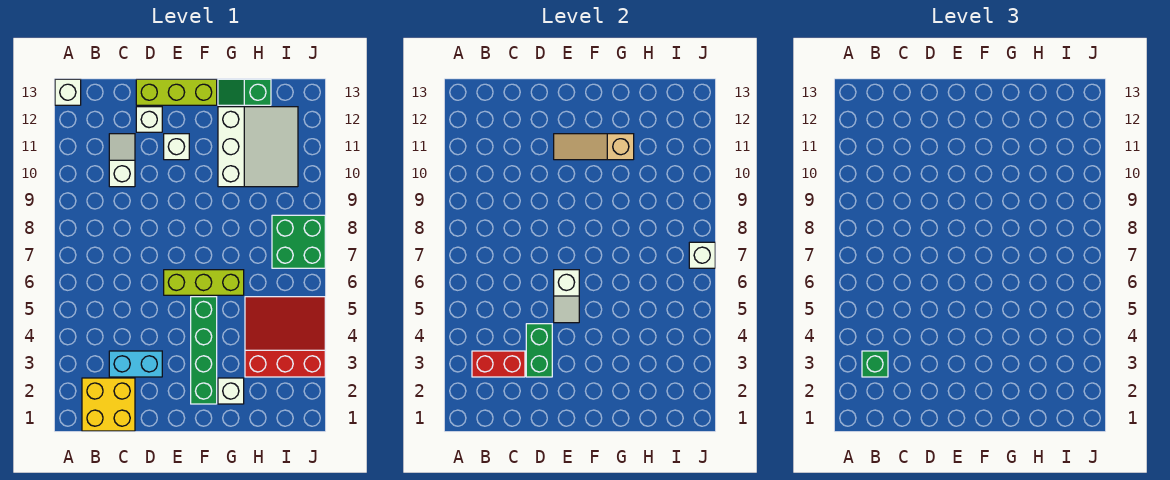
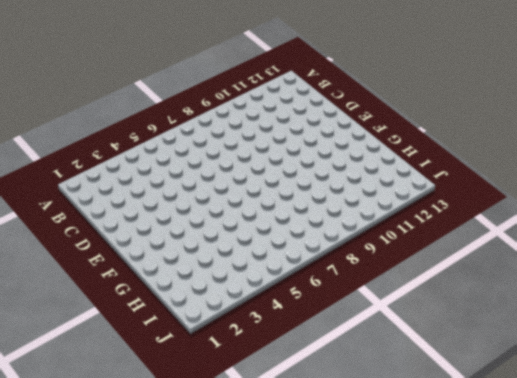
none -> white brick A13 level 1
none -> yellow brick B1:C2 level 1
none -> cyan brick C3:D3 level 1

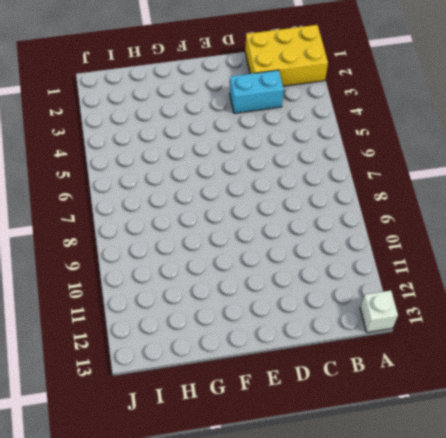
yellow brick A1:C2 level 1 -> yellow brick B1:C2 level 1
none -> white slope C10:C11 level 1 top 10
none -> white brick D12 level 1
none -> lime brick D13:F13 level 1

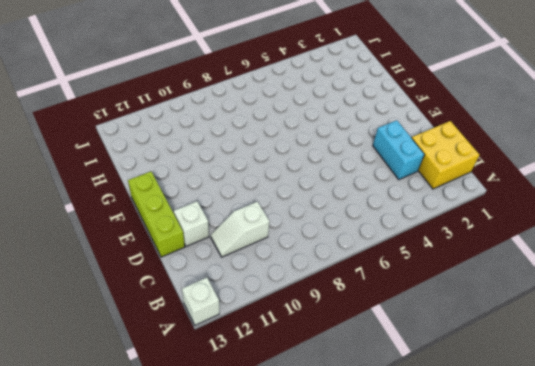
none -> lime brick E6:G6 level 1
none -> white brick E11 level 1
none -> green brick F2:F5 level 1

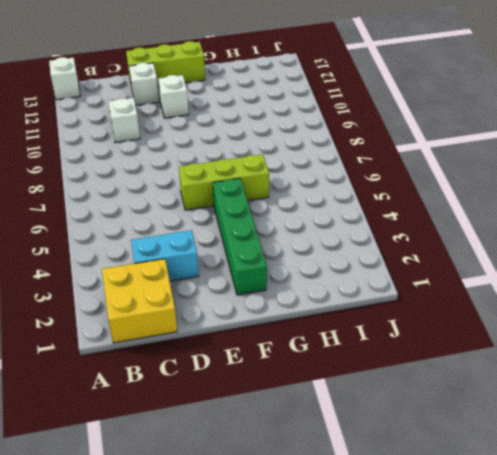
none -> white brick G2 level 1
none -> white slope G10:I12 level 1 top G
none -> green slope G13:H13 level 1 top H

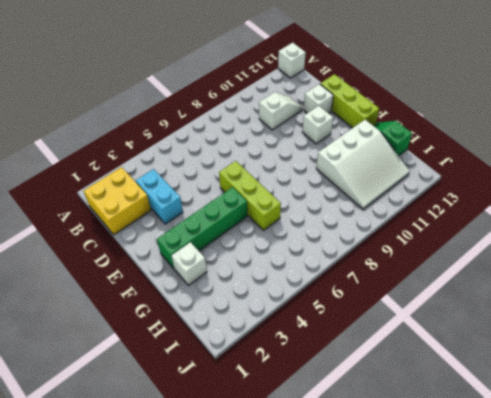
none -> red slope H3:J5 level 1 top 3
none -> green brick I7:J8 level 1
none -> red brick B3:C3 level 2

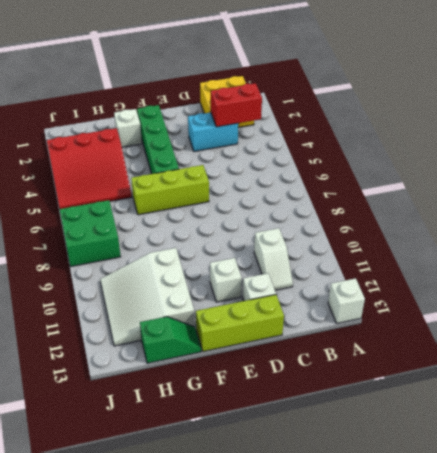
none -> green brick D3:D4 level 2
none -> white slope E5:E6 level 2 top 6
none -> tan slope E11:G11 level 2 top G

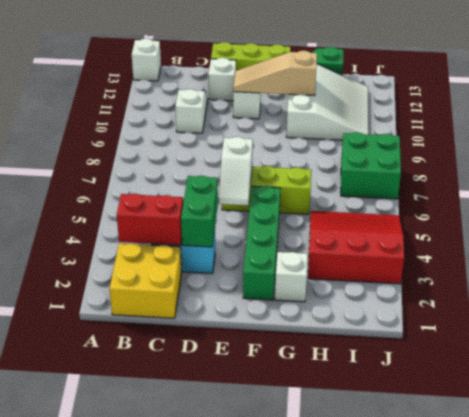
none -> white brick J7 level 2
none -> green brick B3 level 3

